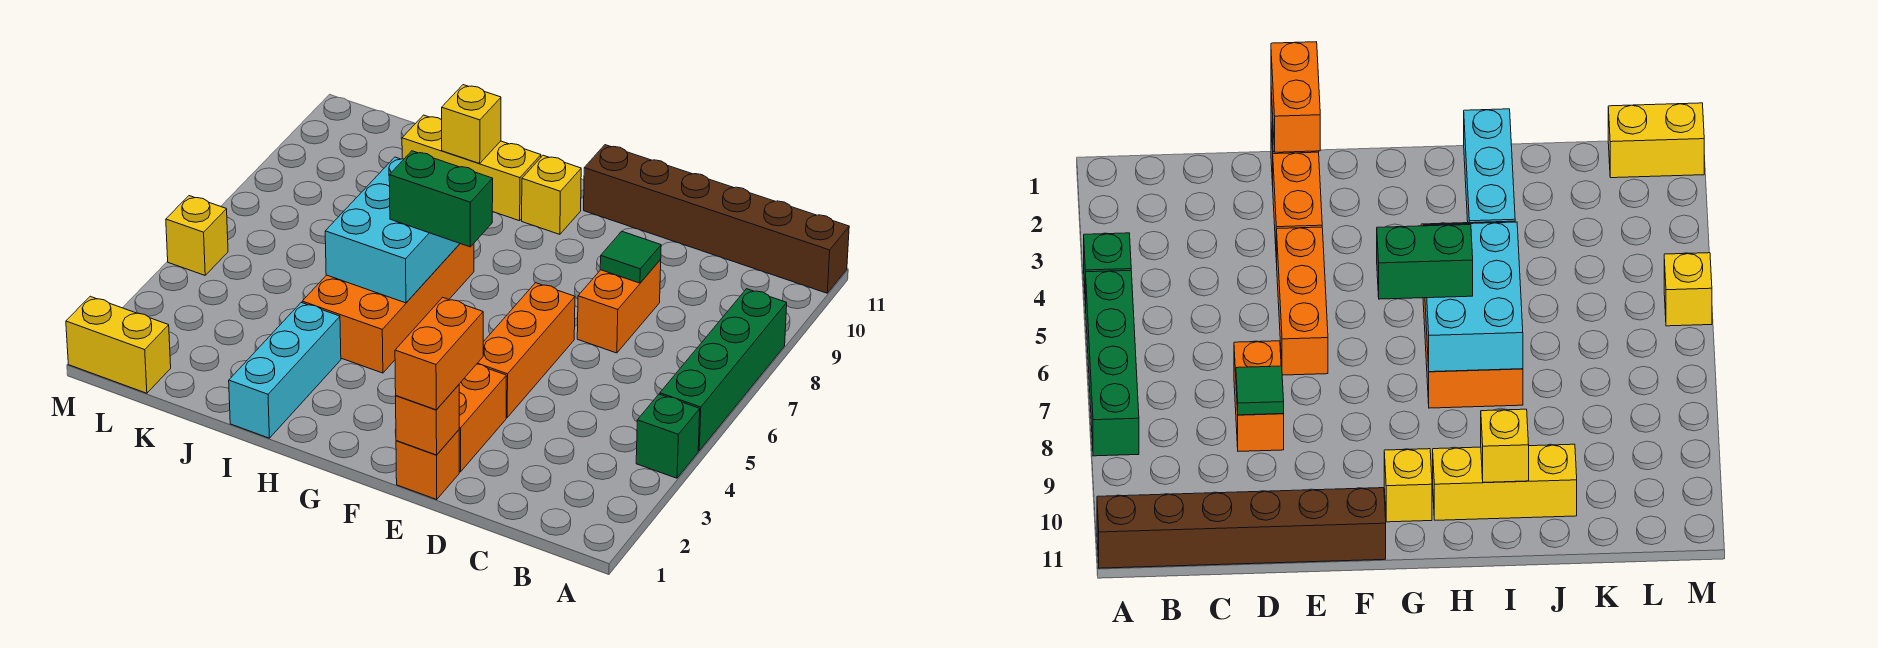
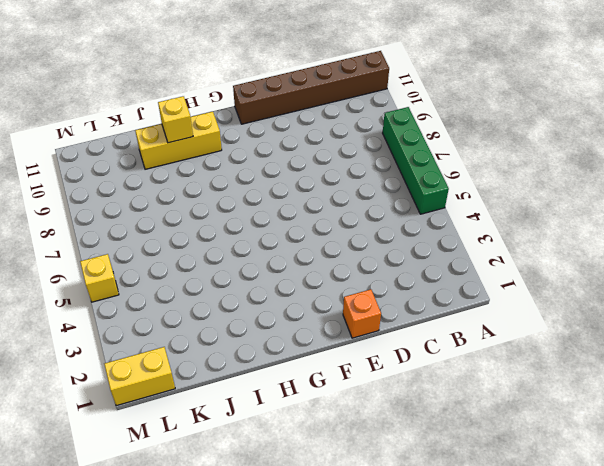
none -> green brick A4 level 1
none -> orange brick D7:D8 level 1
none -> orange brick E2:E3 level 1

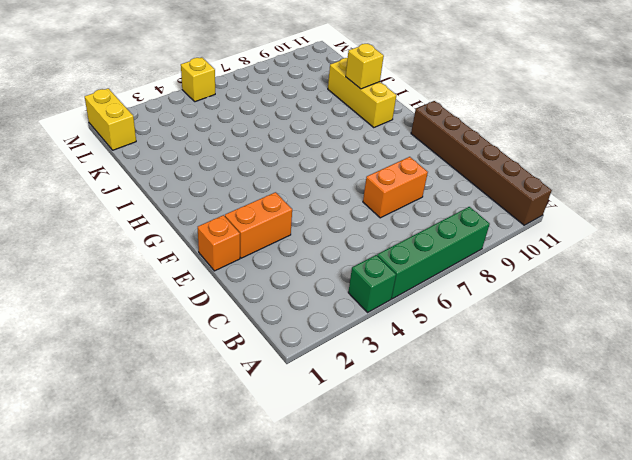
none -> orange brick E4:E6 level 1
none -> yellow brick G10 level 1
none -> orange brick H4:I7 level 1

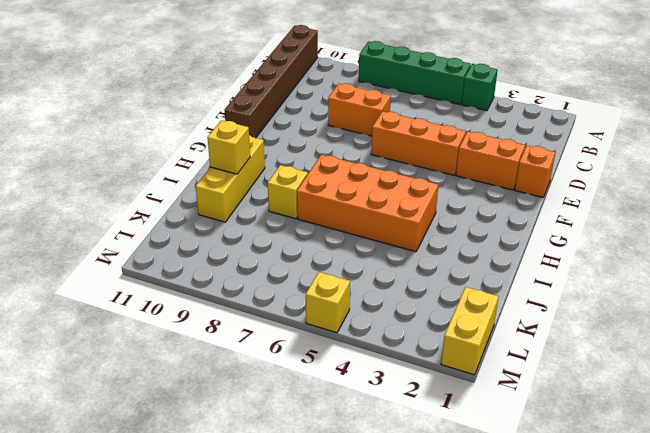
yellow brick I8 level 1 -> yellow brick G10 level 1
none -> cyan brick I1:I3 level 1
none -> green tile D8 level 2
none -> orange brick E1 level 2

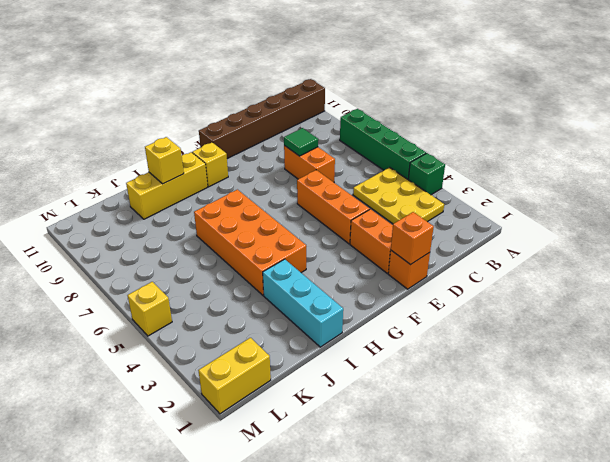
yellow plate B3:C5 level 1 -> none
none -> cyan brick H5:I7 level 2
none -> orange brick E1:E2 level 3
none -> green brick G6:H6 level 3

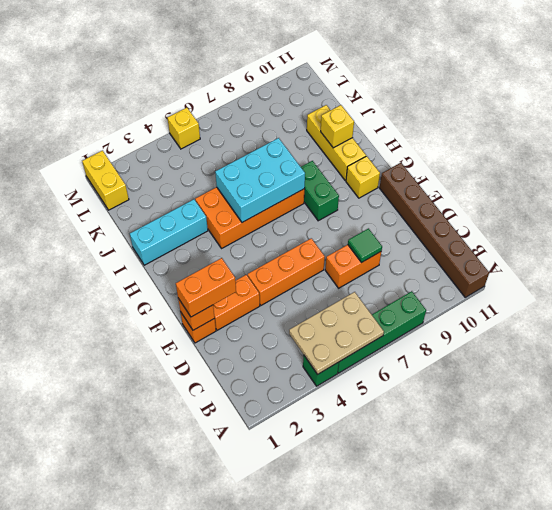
tan plate A4:B6 level 2 -> none
green brick G8:H8 level 1 -> green brick G6:H6 level 3

